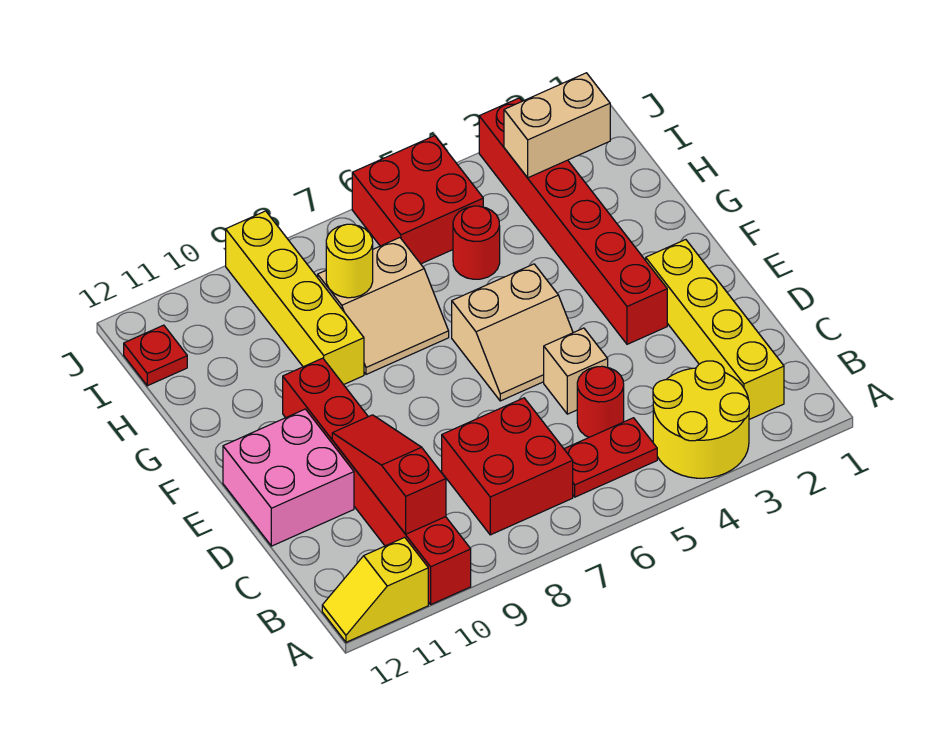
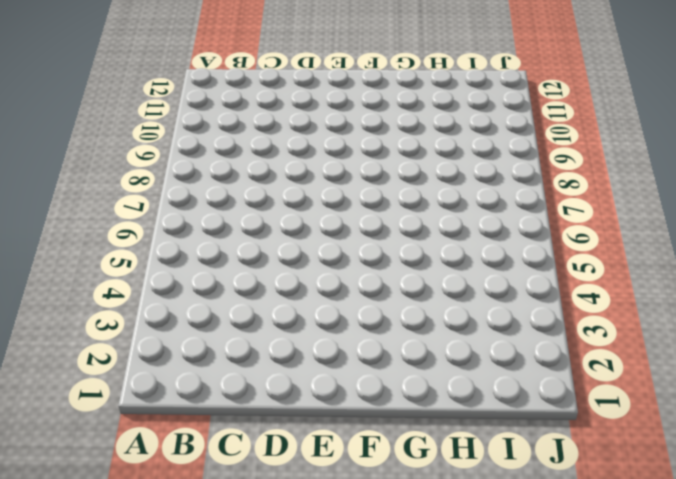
none -> yellow round brick A3:B4 level 1
none -> red brick A10:F10 level 1
none -> yellow slope A11:A12 level 1 top 11

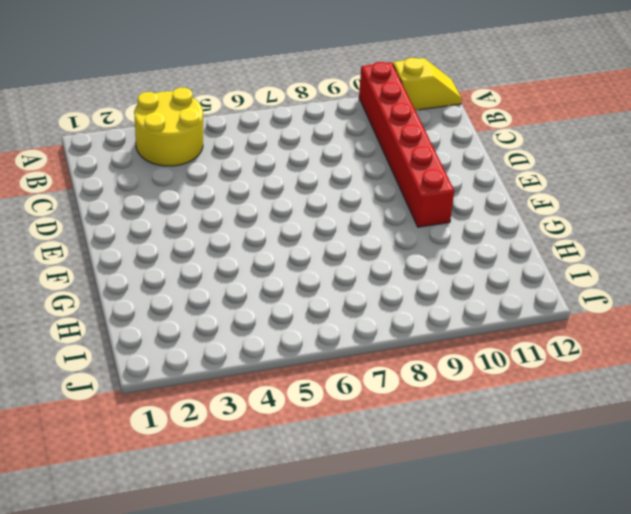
none -> yellow brick B2:E2 level 1
none -> red plate B5:B6 level 1
none -> red brick B7:C8 level 1

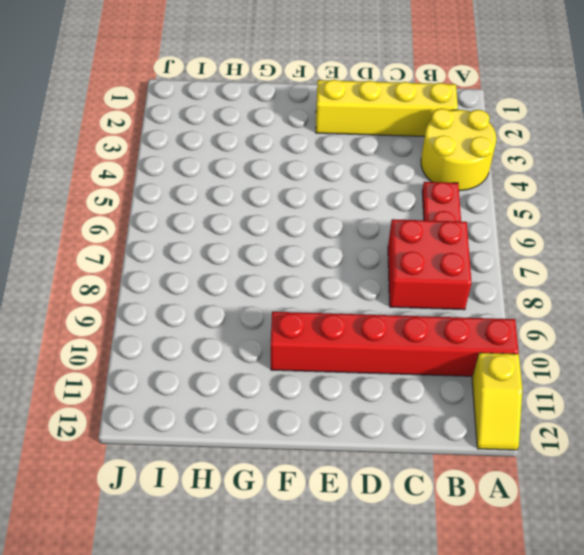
none -> red round brick C5 level 1
none -> tan brick D5 level 1
none -> pink brick D11:E12 level 1

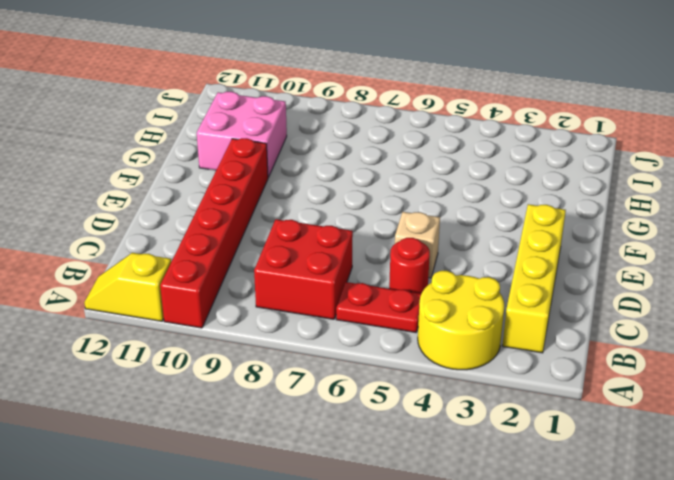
pink brick G10:H11 level 1 -> pink brick D11:E12 level 1
none -> red brick E3:J3 level 1
none -> tan slope E5:F6 level 1 top F
none -> tan slope G7:H8 level 1 top H

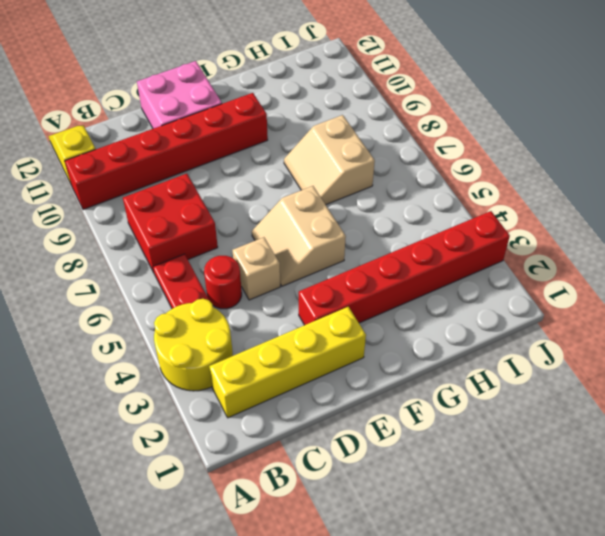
none -> yellow brick G9:J9 level 1
none -> red round brick H5 level 1
none -> red brick I5:J6 level 1

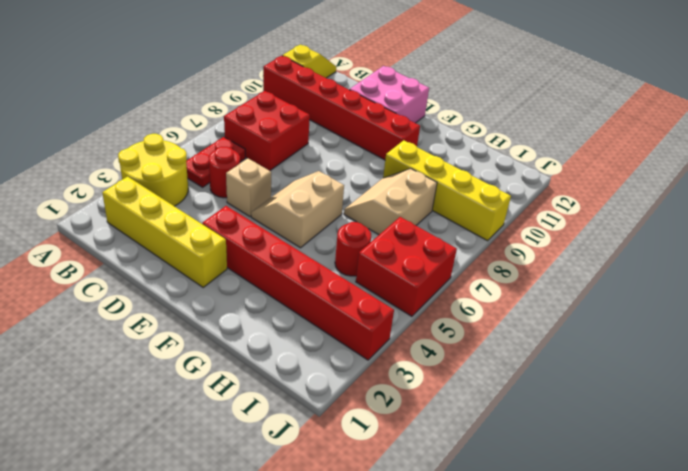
none -> red plate I12 level 1
none -> red slope B10:D10 level 2 top B
none -> yellow round brick H8 level 2

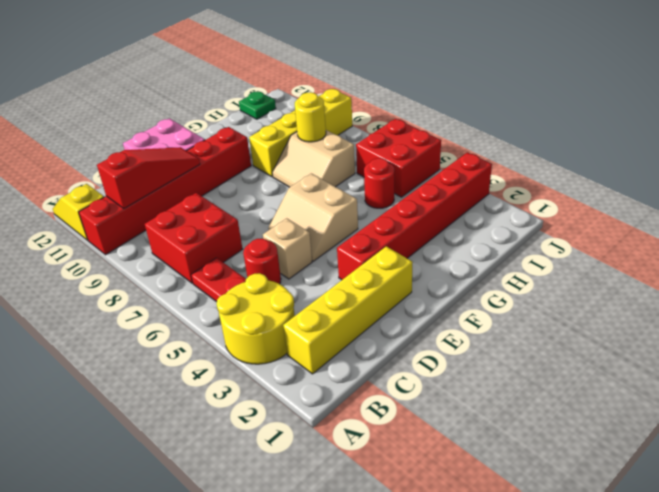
green plate I12 level 1 -> red plate I12 level 1
none -> tan brick I2:I3 level 2

